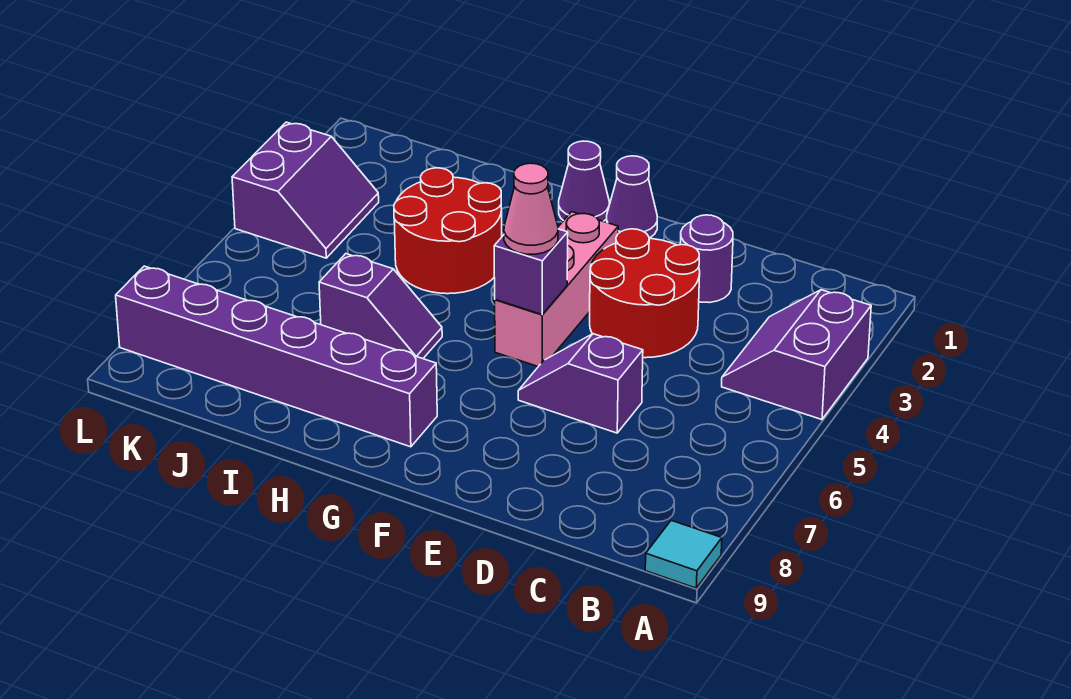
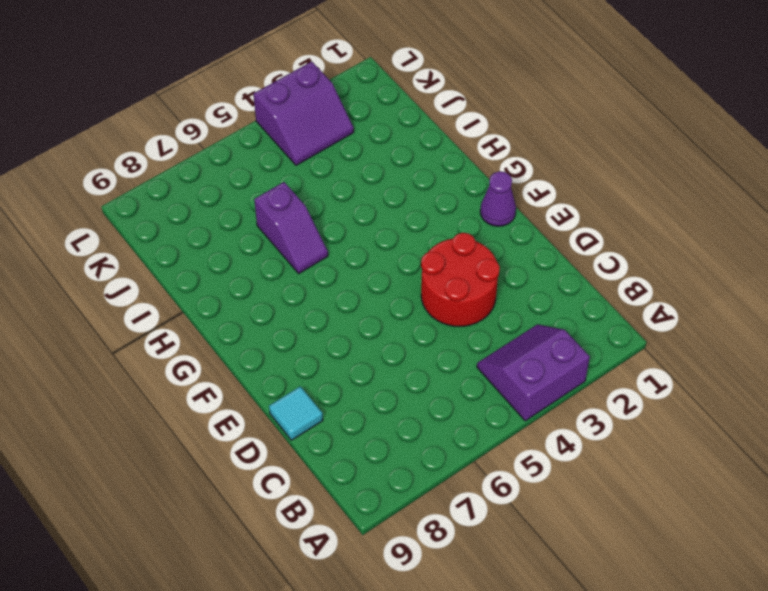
cyan tile D9 level 1 -> cyan tile A9 level 1
none -> purple round brick D2 level 1
none -> purple slope D6:E6 level 1 top D
none -> pink brick F3:F5 level 1

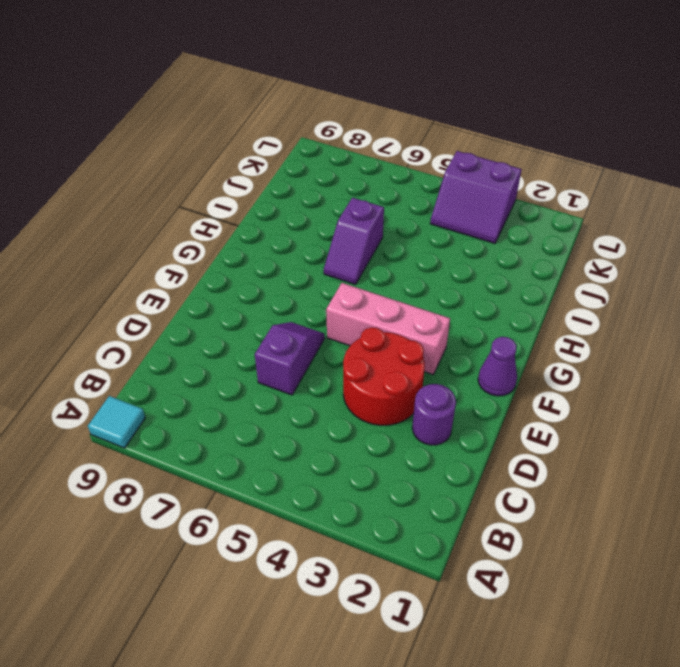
none -> purple slope A3:B4 level 1 top A
none -> purple cone G1 level 1
none -> purple brick G8:L8 level 1

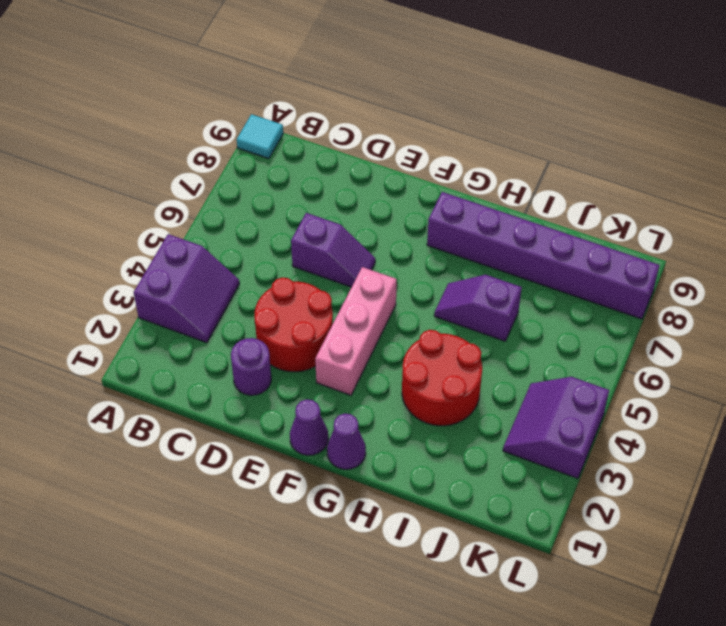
none -> purple brick F5 level 2
none -> pink cone F5 level 3

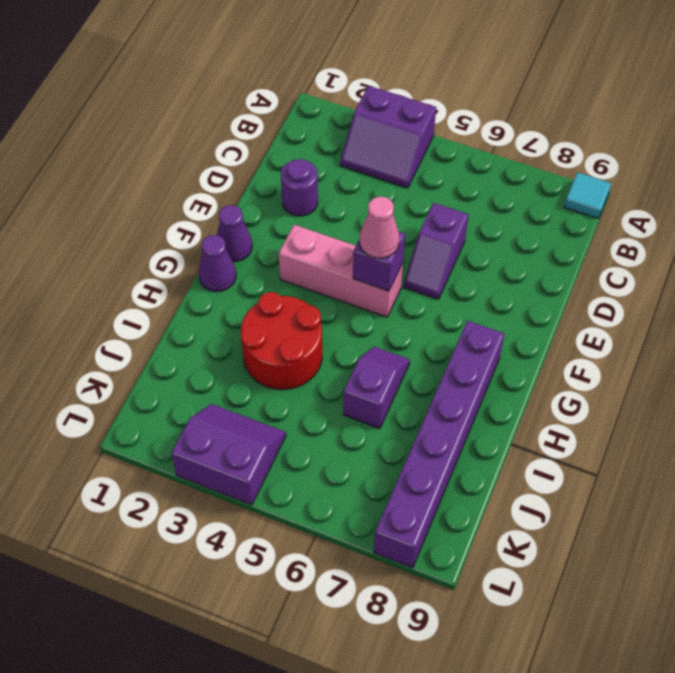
none -> red round brick D3:E4 level 1

